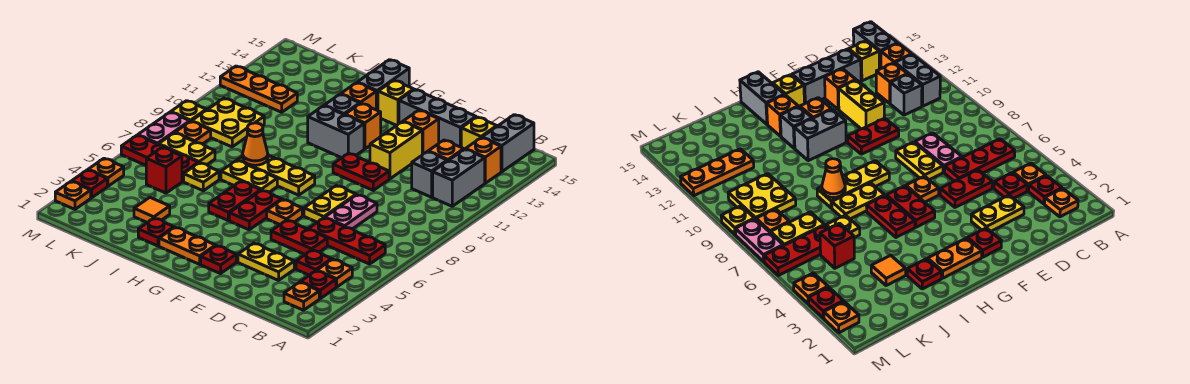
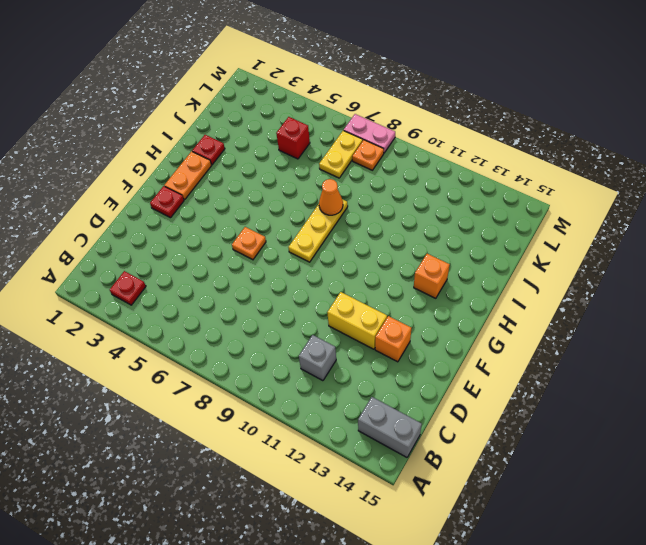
none -> orange plate B2 level 1
none -> orange plate B4 level 1
none -> red plate B6:D6 level 1
none -> grey brick B11:B12 level 1

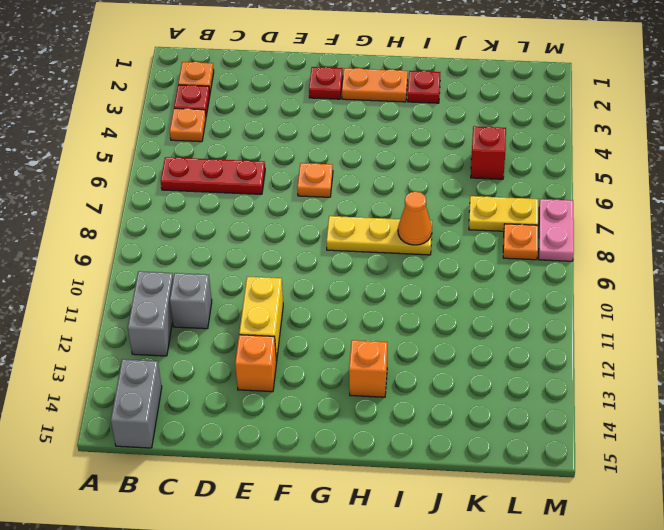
none -> orange brick B13 level 1
none -> red plate C4 level 1
none -> orange brick C12 level 1
none -> yellow brick C14 level 1

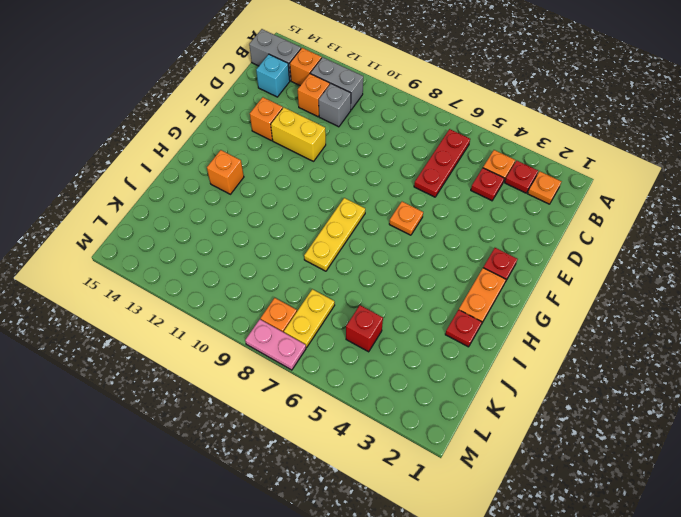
cyan brick C14 level 1 -> yellow brick C14 level 1
none -> yellow plate D3:E3 level 1
none -> red plate D5:E5 level 1
none -> pink plate D7:D8 level 1
none -> grey brick D14:F14 level 1

